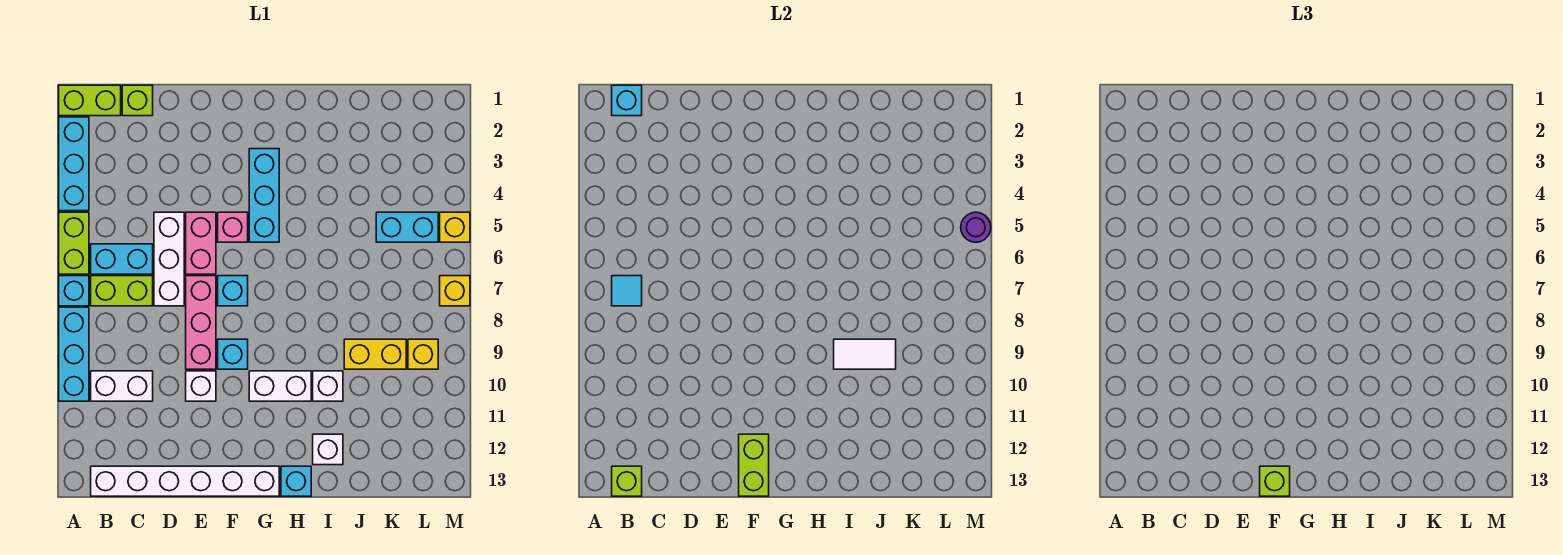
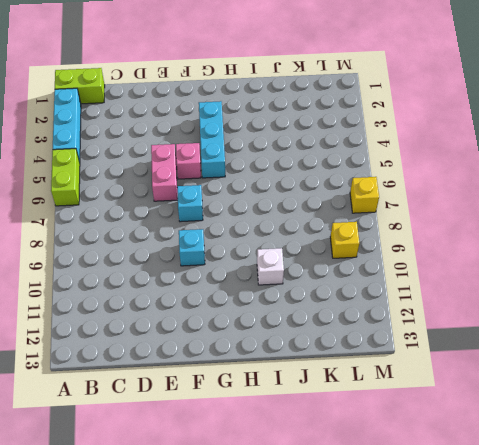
none -> cyan brick A7 level 1
none -> cyan brick A8:A10 level 1
none -> cyan brick B6:C6 level 1
none -> lime brick B7:C7 level 1

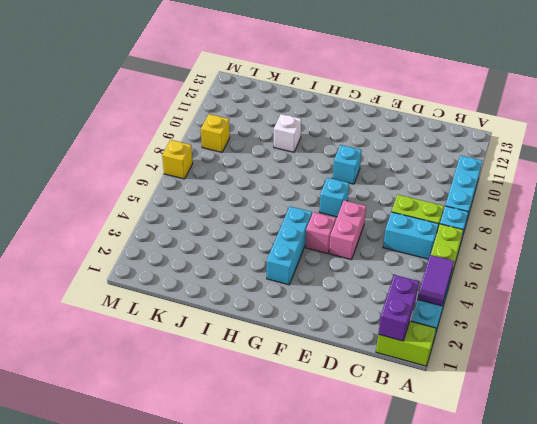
purple tile A3:A4 level 2 -> none
purple brick B1:B2 level 2 -> cyan brick B1 level 2
none -> white brick B10:C10 level 1
none -> white brick B13:G13 level 1
none -> lime brick C1 level 1
none -> white brick D5:D7 level 1

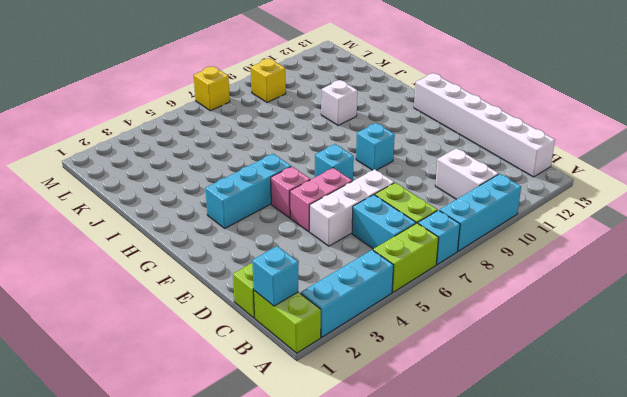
none -> pink brick E7:E9 level 1
none -> white brick E10 level 1
none -> white brick G10:H10 level 1
none -> cyan brick H13 level 1

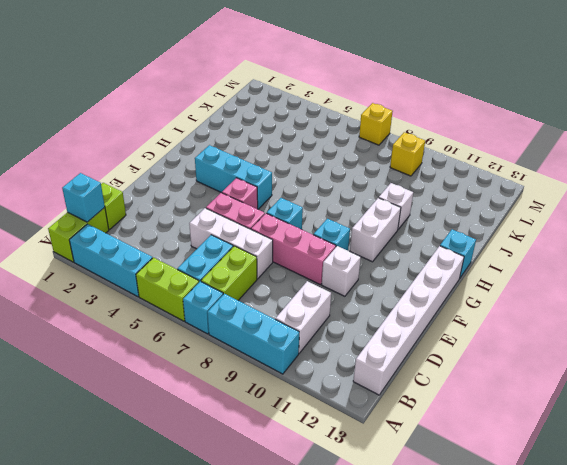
none -> white brick I12 level 1
none -> yellow brick J9:K9 level 1
none -> cyan brick K5:L5 level 1
none -> yellow brick M5 level 1

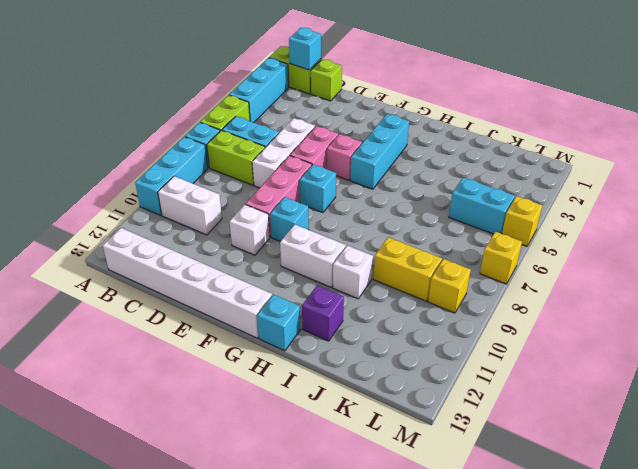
purple brick I12 level 1 -> white brick I12 level 1
none -> cyan tile B7 level 2
none -> lime brick B13 level 2
none -> lime brick F12:F13 level 2
none -> white tile I9:J9 level 2

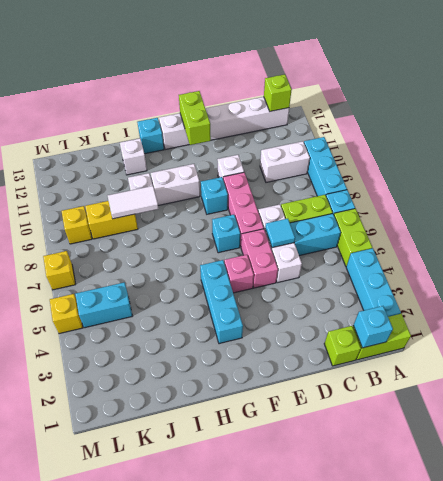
cyan tile D6 level 2 -> cyan tile B7 level 2
none -> purple round brick M5 level 2
none -> lime brick F13 level 3

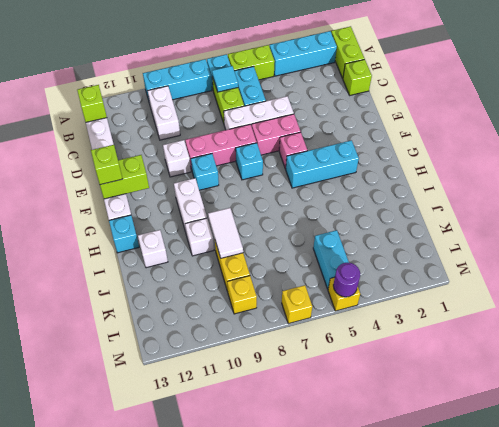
none -> cyan brick B1 level 2

